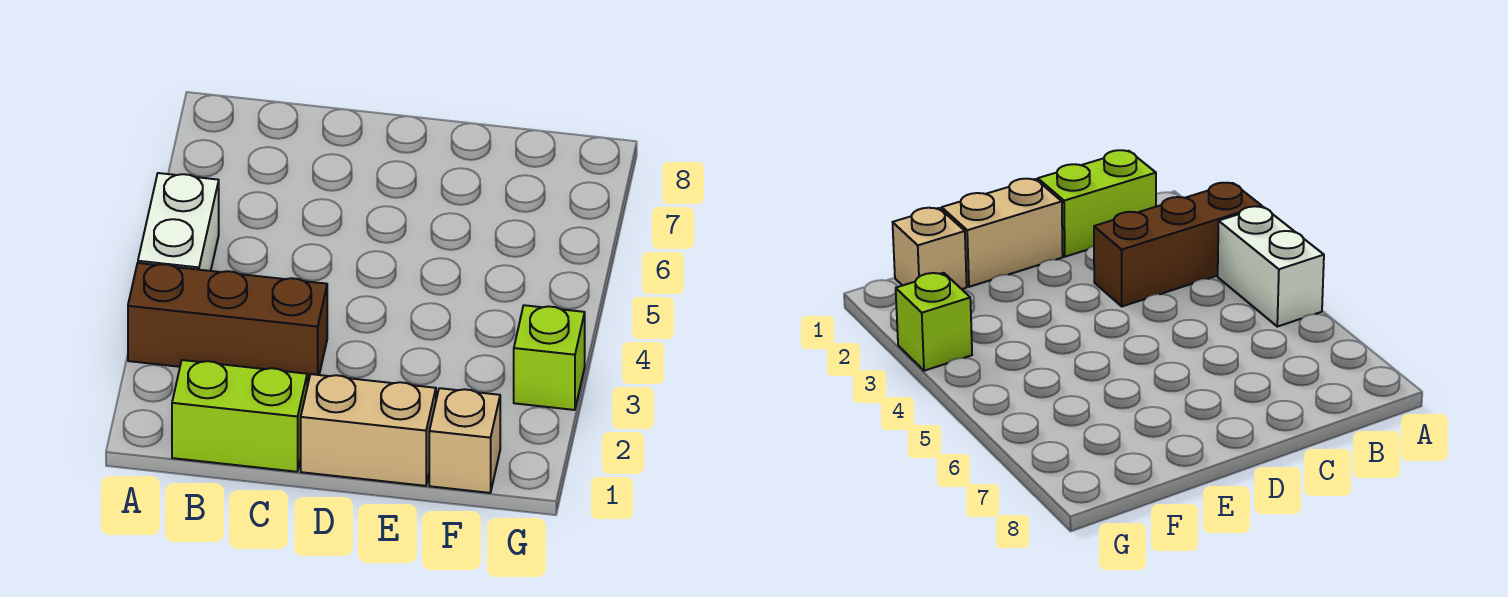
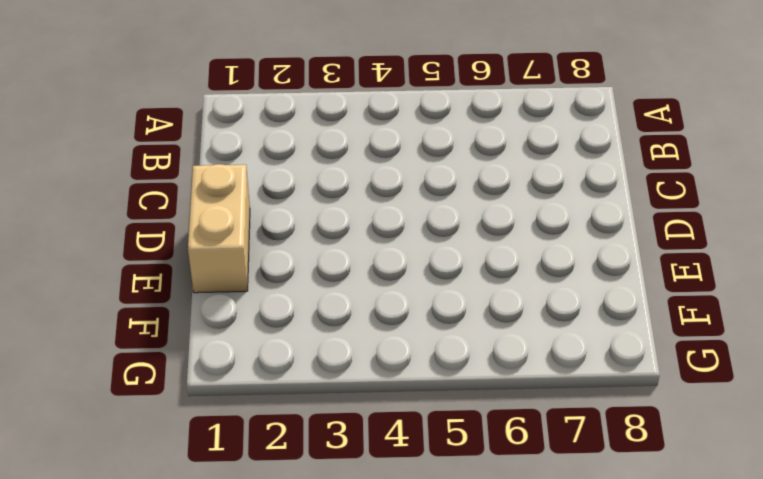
none -> brown brick A3:C3 level 1
none -> white brick A4:A5 level 1

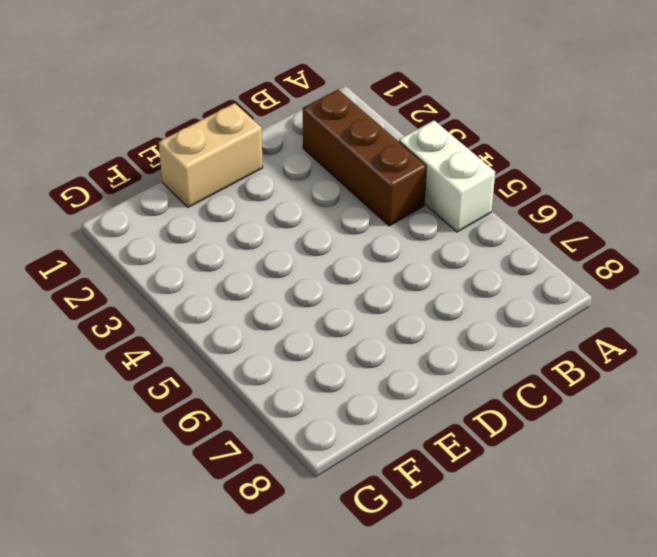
brown brick B2:B4 level 1 -> brown brick A3:C3 level 1
none -> lime brick B1:C1 level 1
none -> tan brick F1 level 1

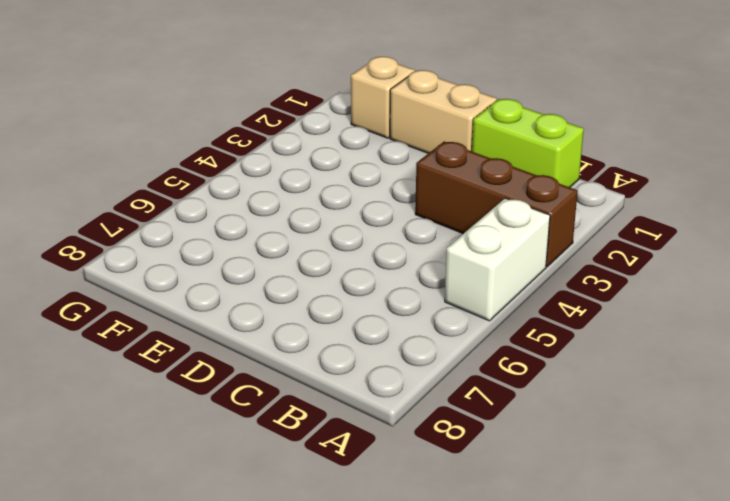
none -> lime brick G3 level 1

